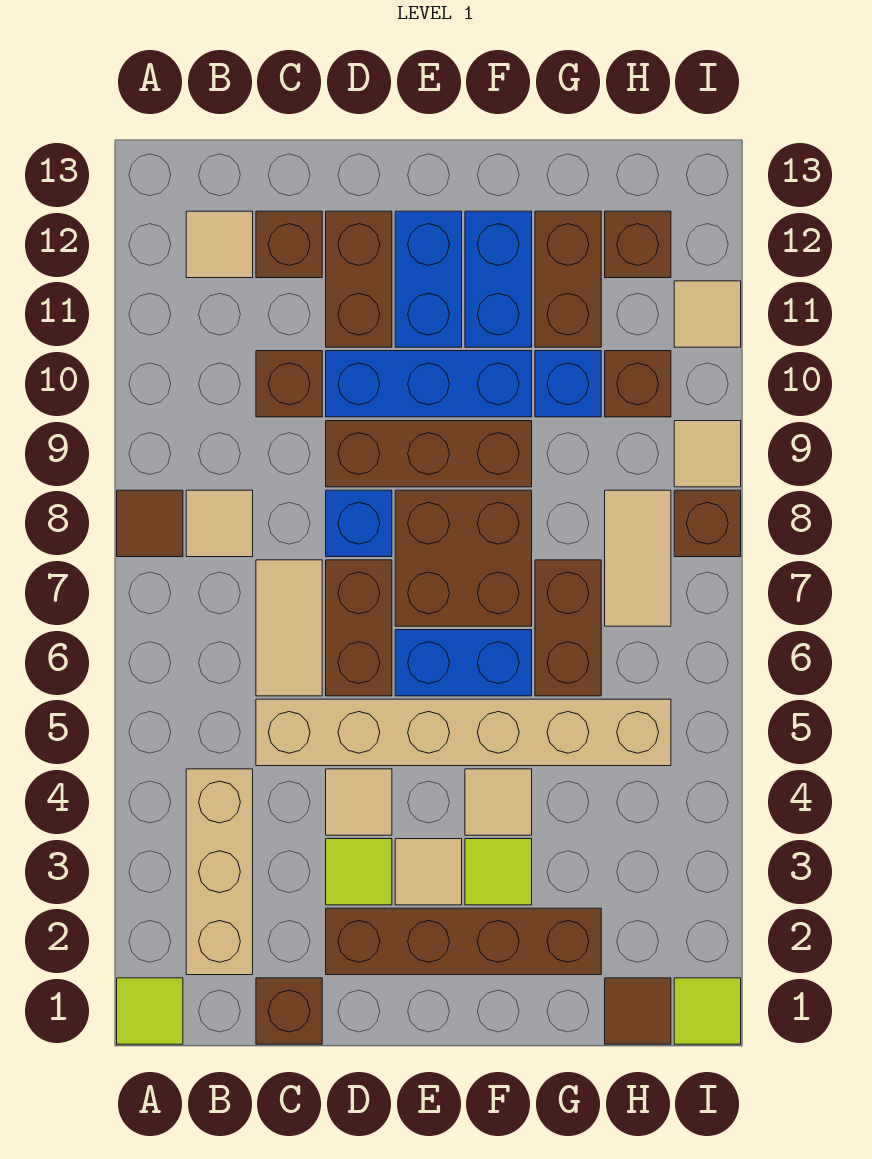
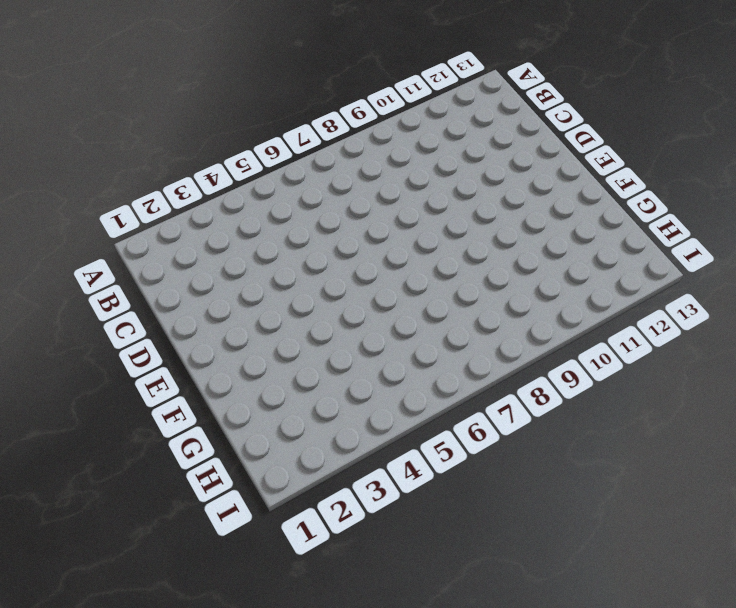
none -> lime tile A1 level 1
none -> brown tile A8 level 1
none -> tan brick B2:B4 level 1
none -> tan tile B8 level 1

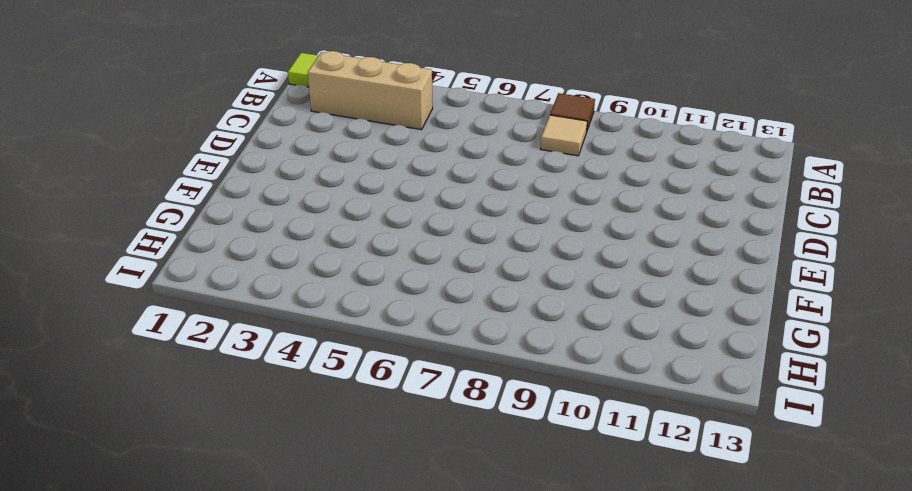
none -> tan tile B12 level 1
none -> brown brick C1 level 1
none -> tan brick C5:H5 level 1
none -> tan tile C6:C7 level 1

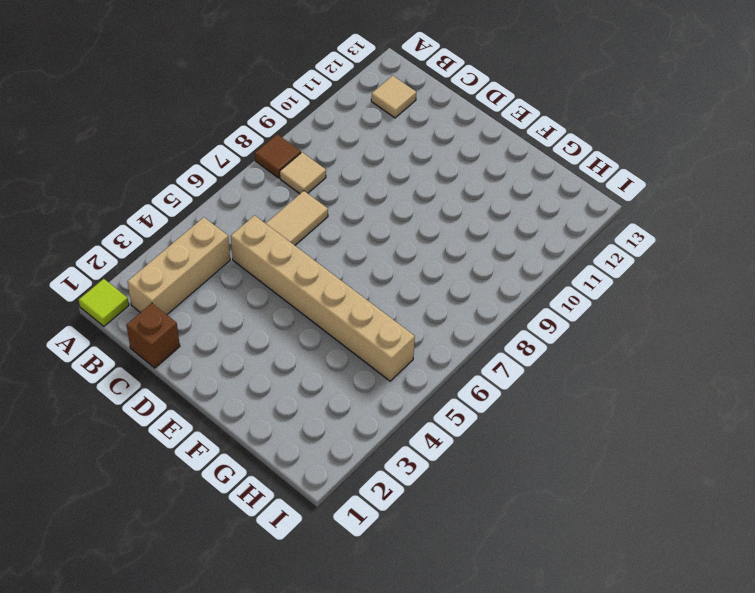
none -> brown brick C10 level 1
none -> brown brick C12 level 1
none -> brown brick D2:G2 level 1
none -> lime tile D3 level 1

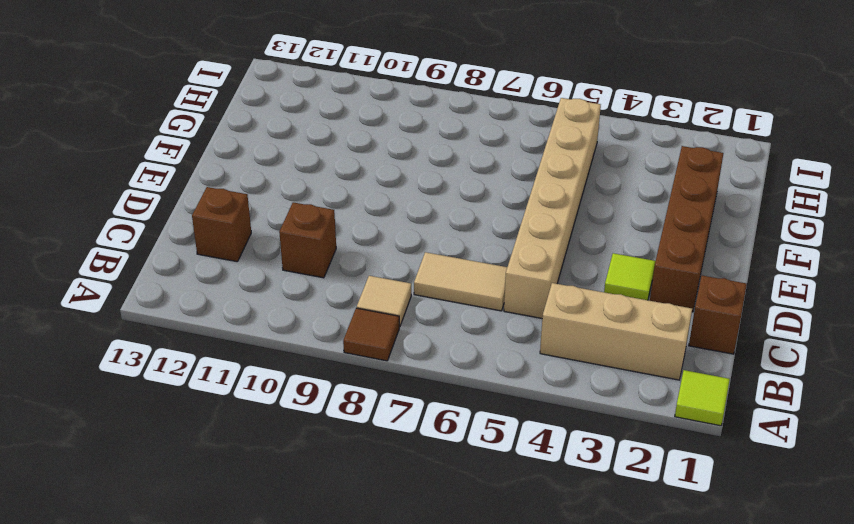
none -> tan tile B12 level 1
none -> tan tile D4 level 1
none -> brown brick D6:D7 level 1
none -> blue brick D8 level 1

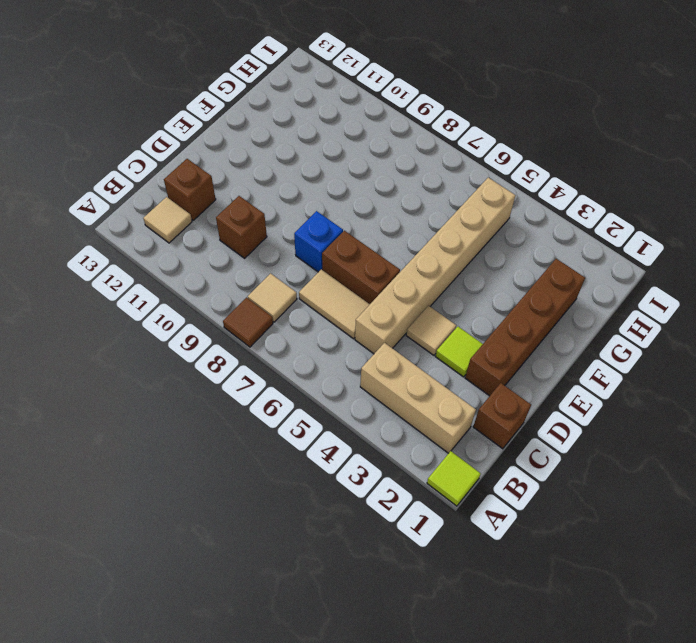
none -> brown brick D9:F9 level 1
none -> blue brick D10:F10 level 1
none -> brown brick D11:D12 level 1
none -> tan tile E3 level 1

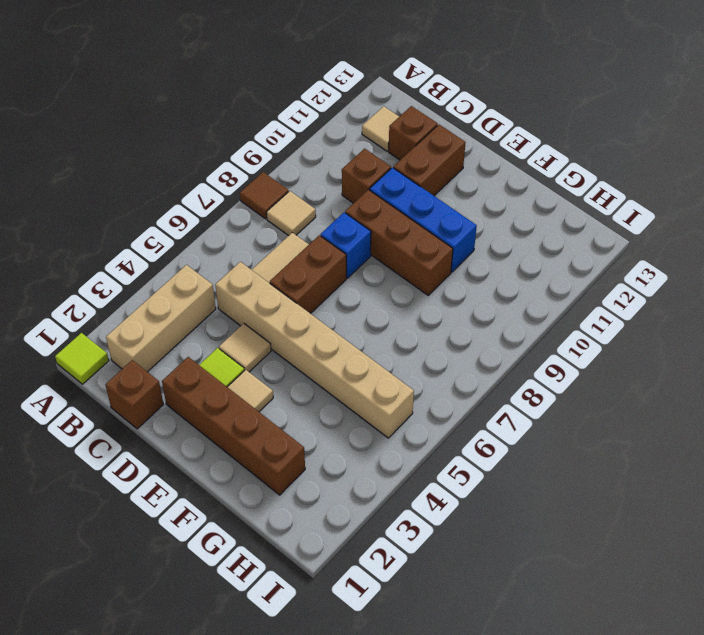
none -> blue brick E6:F6 level 1
none -> brown brick E7:F8 level 1
none -> blue brick E11:E12 level 1
none -> lime tile F3 level 1

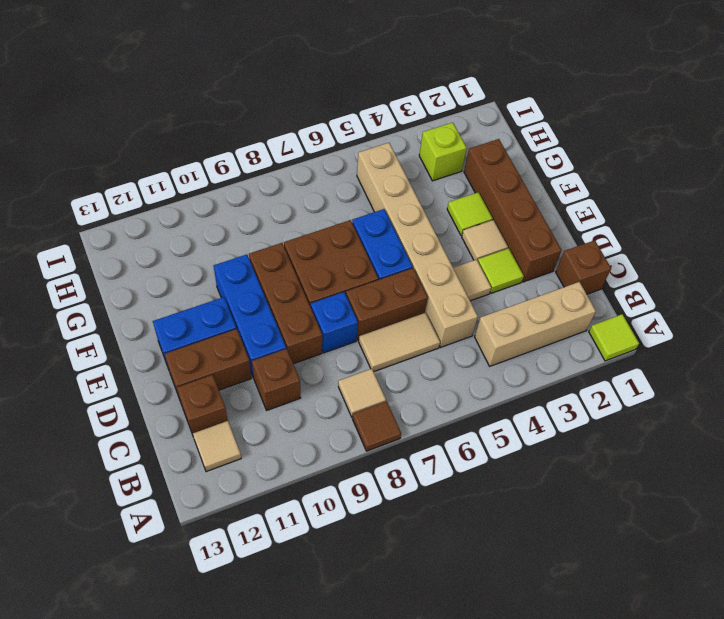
lime brick H3 level 1 -> none
none -> tan tile F4 level 1
none -> blue brick F11:F12 level 1
none -> brown brick G6:G7 level 1
none -> blue brick G10 level 1

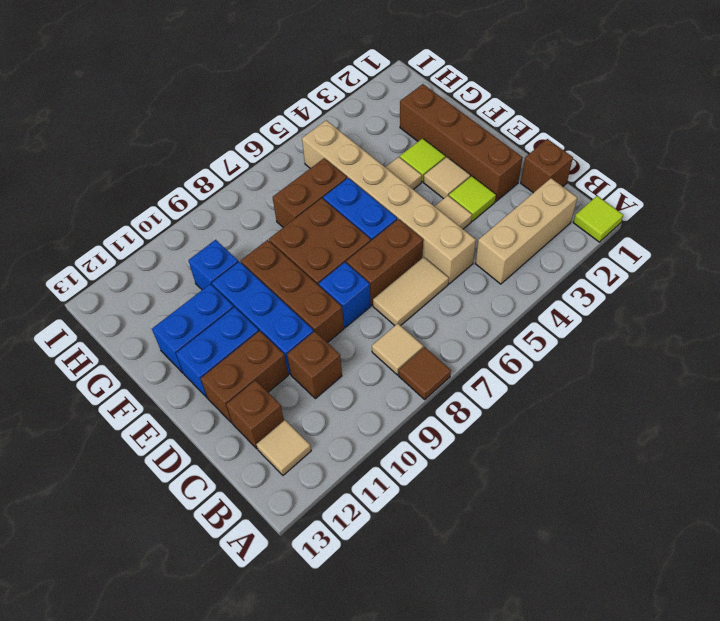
none -> brown brick G11:G12 level 1
none -> brown tile H1 level 1
none -> tan tile H7:H8 level 1
none -> brown brick H10 level 1

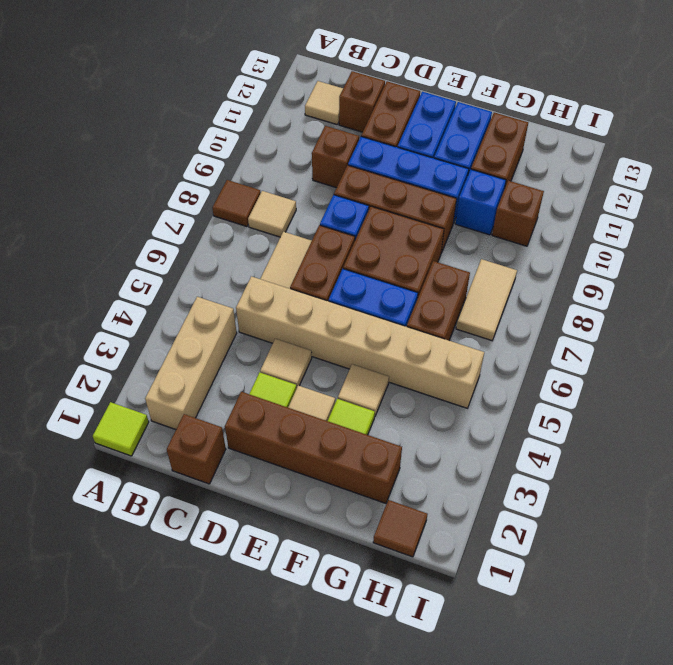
none -> brown brick H12 level 1
none -> lime tile I1 level 1
none -> brown brick I8 level 1
none -> tan tile I9 level 1

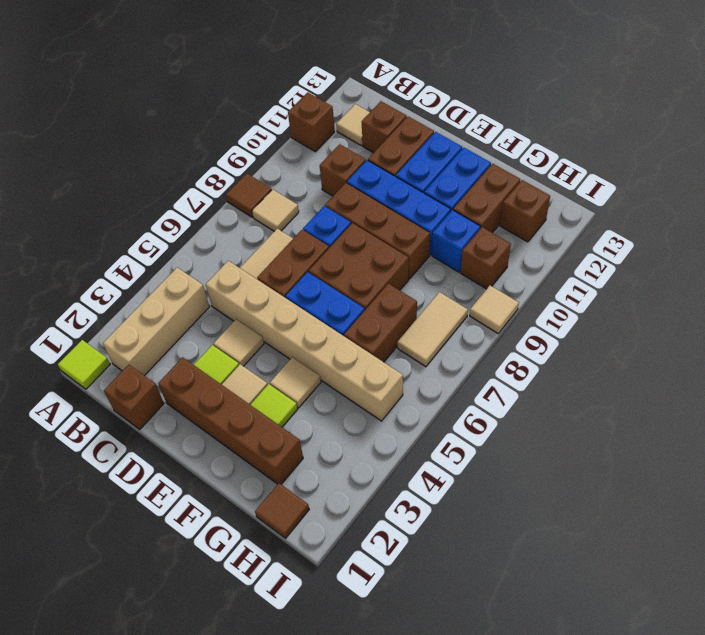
brown brick A11 level 1 -> brown brick I8 level 1
none -> lime tile I1 level 1
none -> tan tile I11 level 1

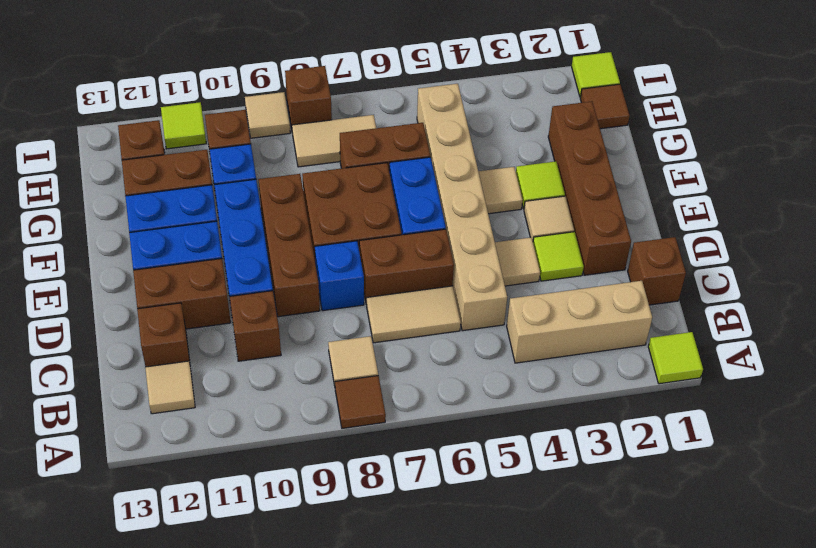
lime tile I11 level 1 -> tan tile I11 level 1

